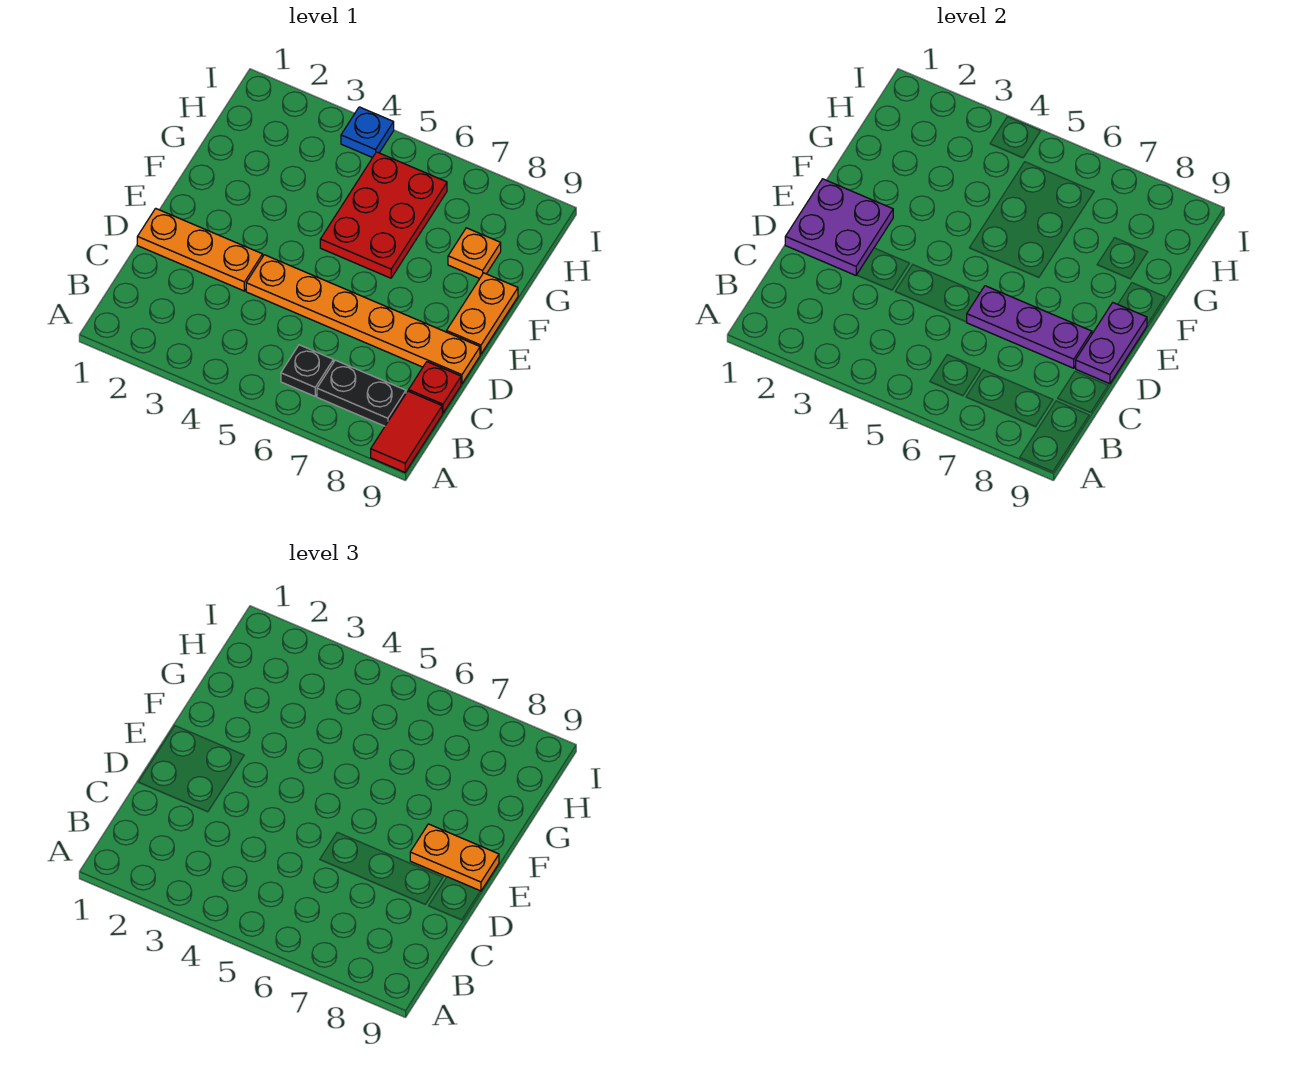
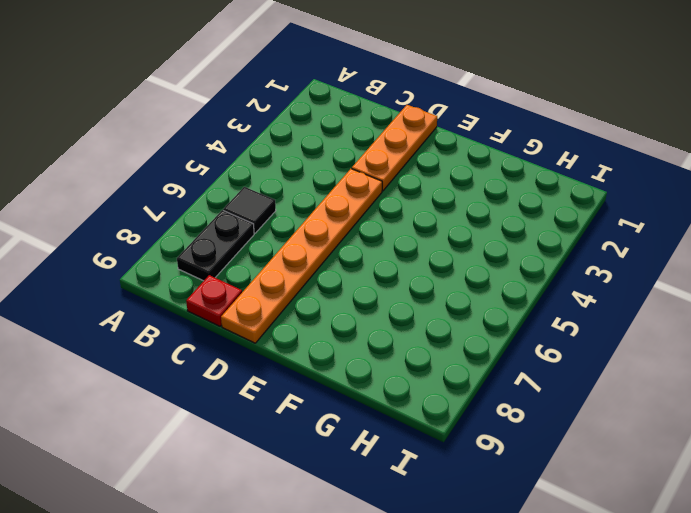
black tile B6 level 1 -> black plate B6 level 1
none -> red tile A9:B9 level 1
none -> orange plate E9:F9 level 1
none -> red plate F5:H6 level 1

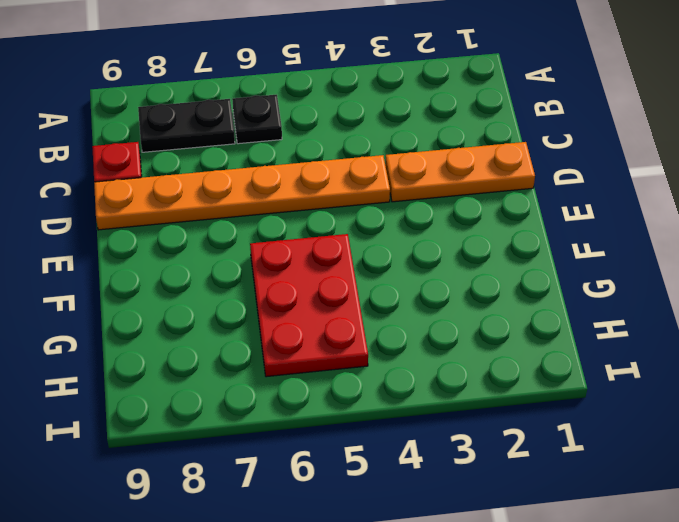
none -> red tile A9:B9 level 1
none -> orange plate E9:F9 level 1
none -> orange plate G8 level 1

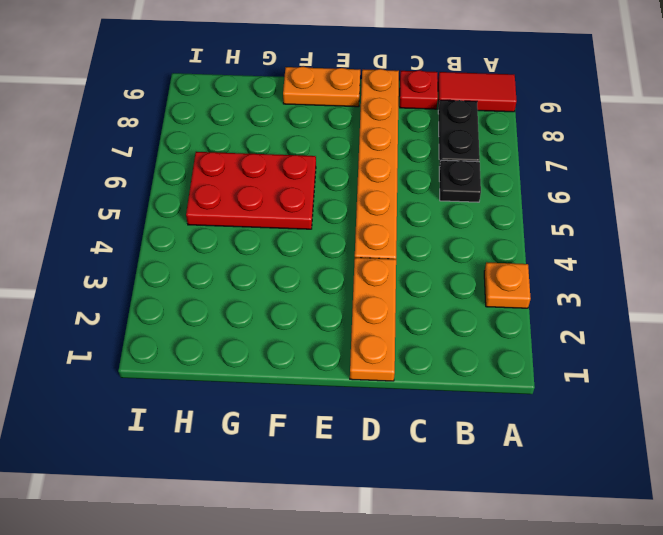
orange plate A3 level 1 -> orange plate G8 level 1
none -> blue plate I4 level 1
none -> purple plate D1:E2 level 2
none -> purple plate D6:D8 level 2

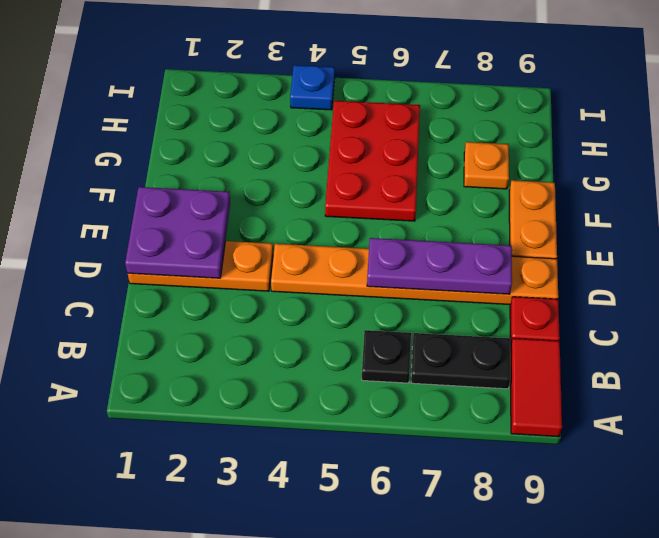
none -> purple plate D9:E9 level 2
none -> orange plate E8:E9 level 3

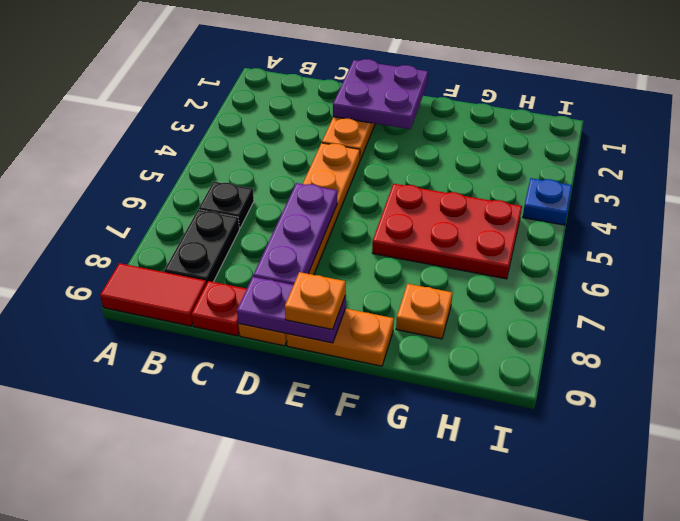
orange plate E9 level 3 -> orange plate E8:E9 level 3

